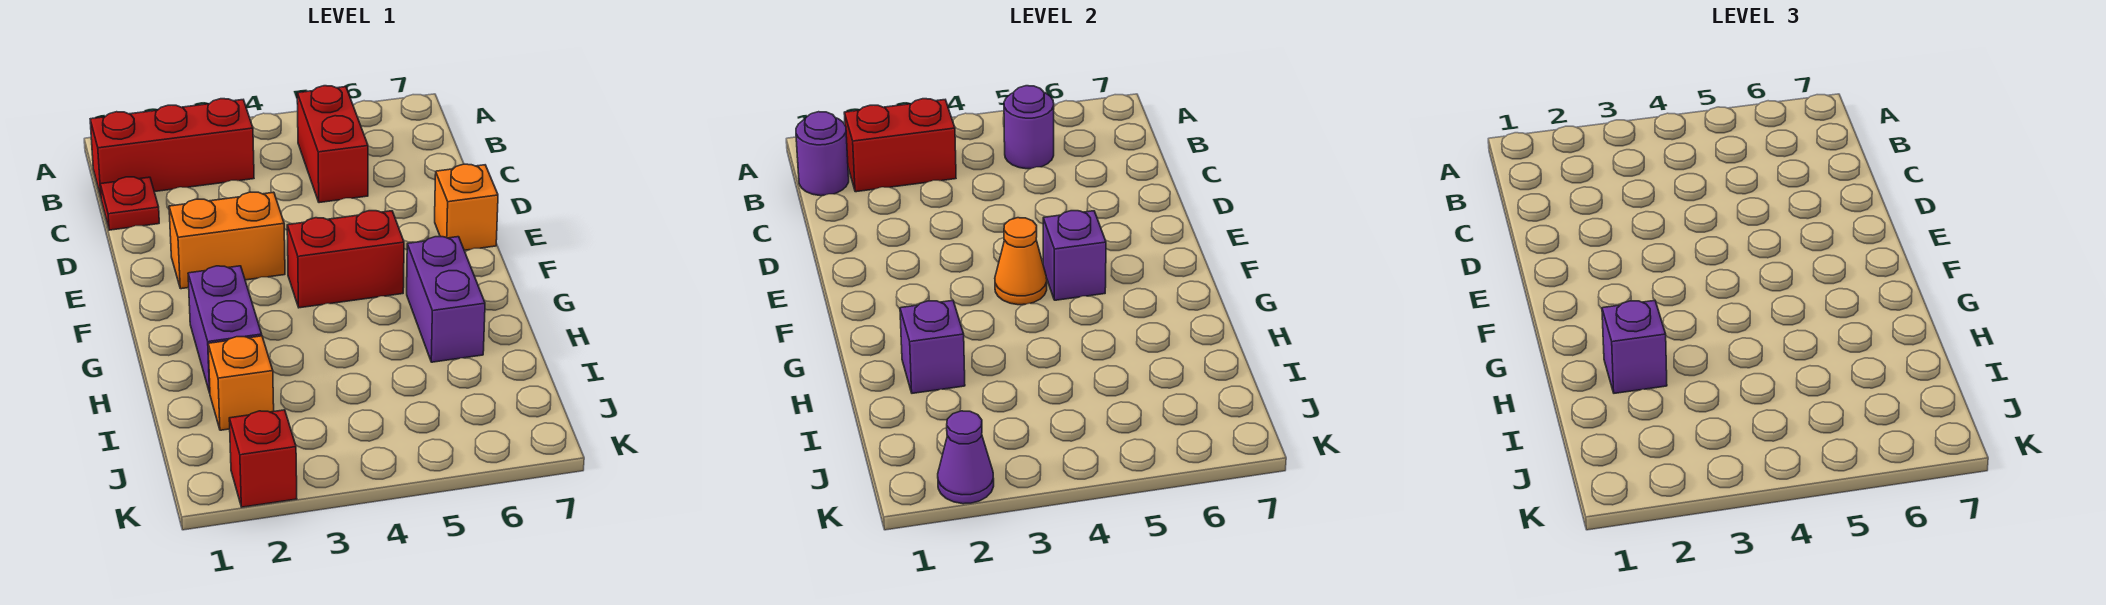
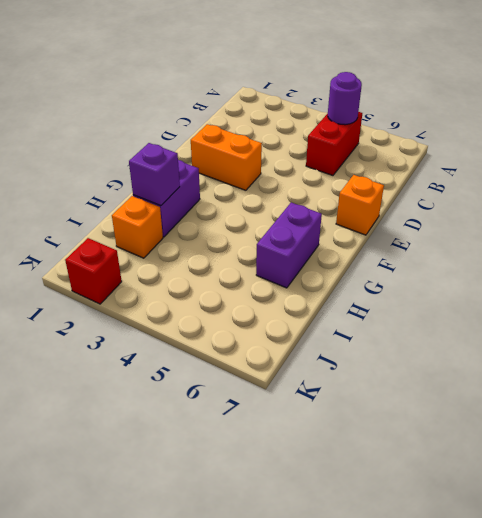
none -> red brick B1:B3 level 1
none -> red plate C1 level 1
none -> red brick F4:F5 level 1

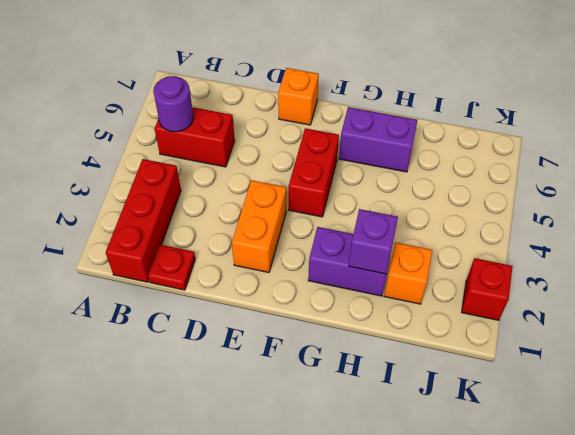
none -> purple round brick B1 level 2
none -> red brick B2:B3 level 2
none -> orange cone F4 level 2

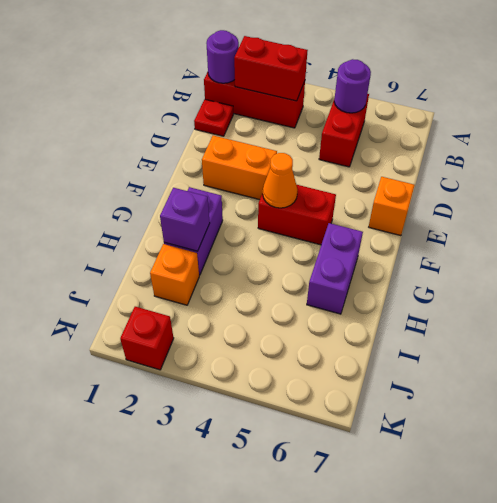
none -> purple brick F5 level 2
none -> purple cone K2 level 2
none -> purple brick H2 level 3

